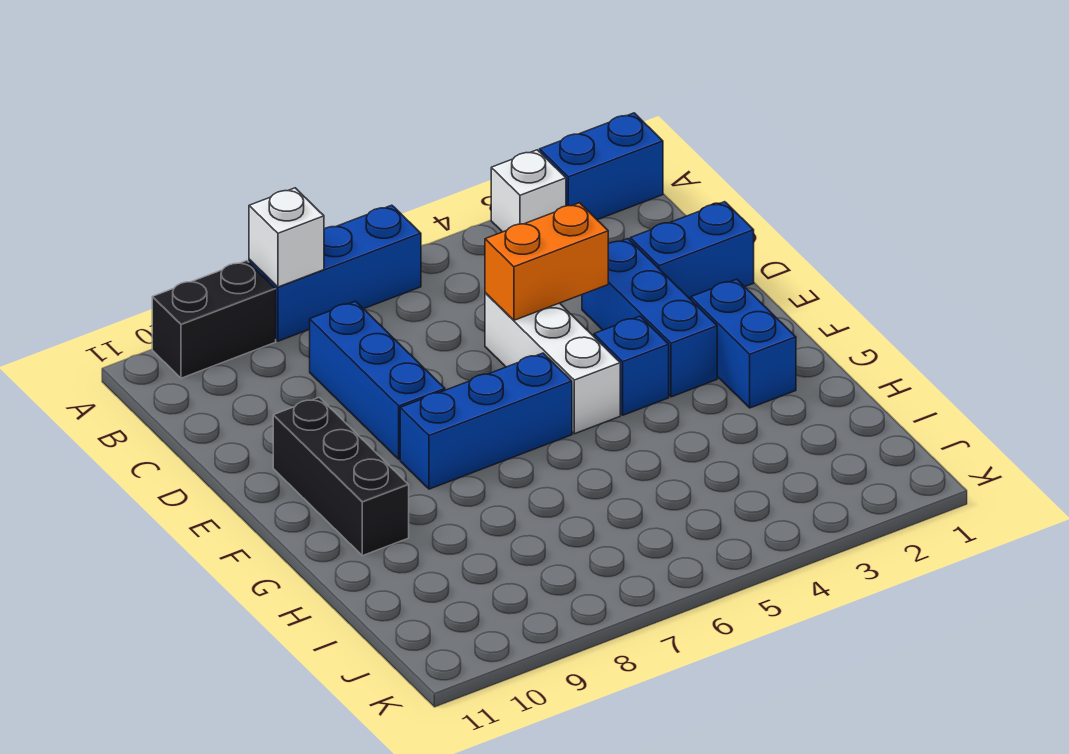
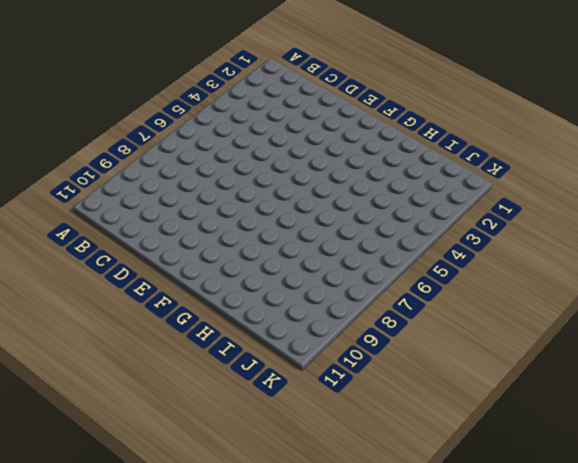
none -> blue brick A1:A2 level 1
none -> white brick A3 level 1
none -> blue brick A6:A8 level 1

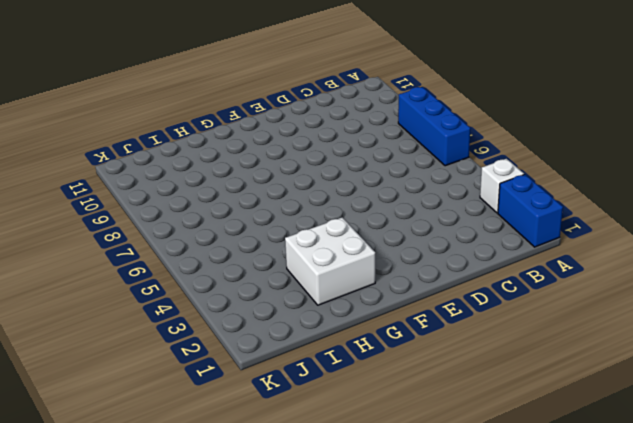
white brick G2:H3 level 1 -> blue brick F2:G2 level 1
none -> black brick A9:A10 level 1
none -> blue brick C8:E8 level 1
none -> blue brick D1:D2 level 1

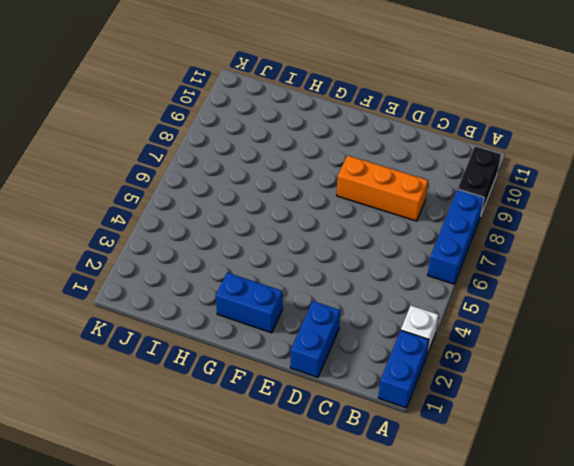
orange brick C8:E8 level 1 -> blue brick C8:E8 level 1
none -> blue brick D3:F3 level 1
none -> white brick D5:F5 level 1
none -> black brick E10:G10 level 1

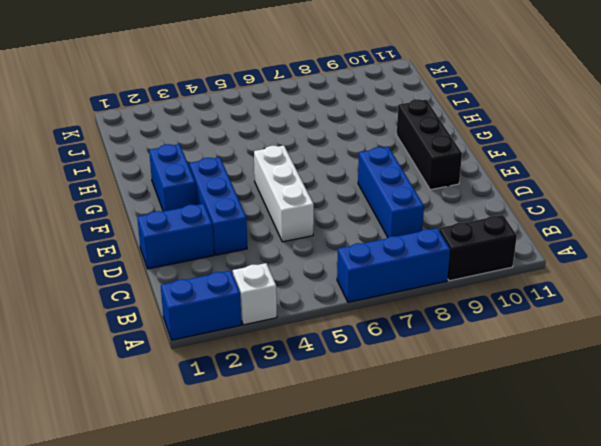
none -> blue brick F4 level 1
none -> blue brick F6:F8 level 1
none -> white brick A8 level 2

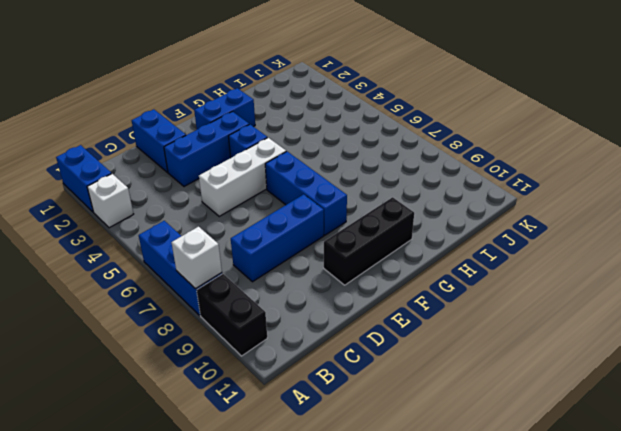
none -> orange brick D4:D5 level 2

